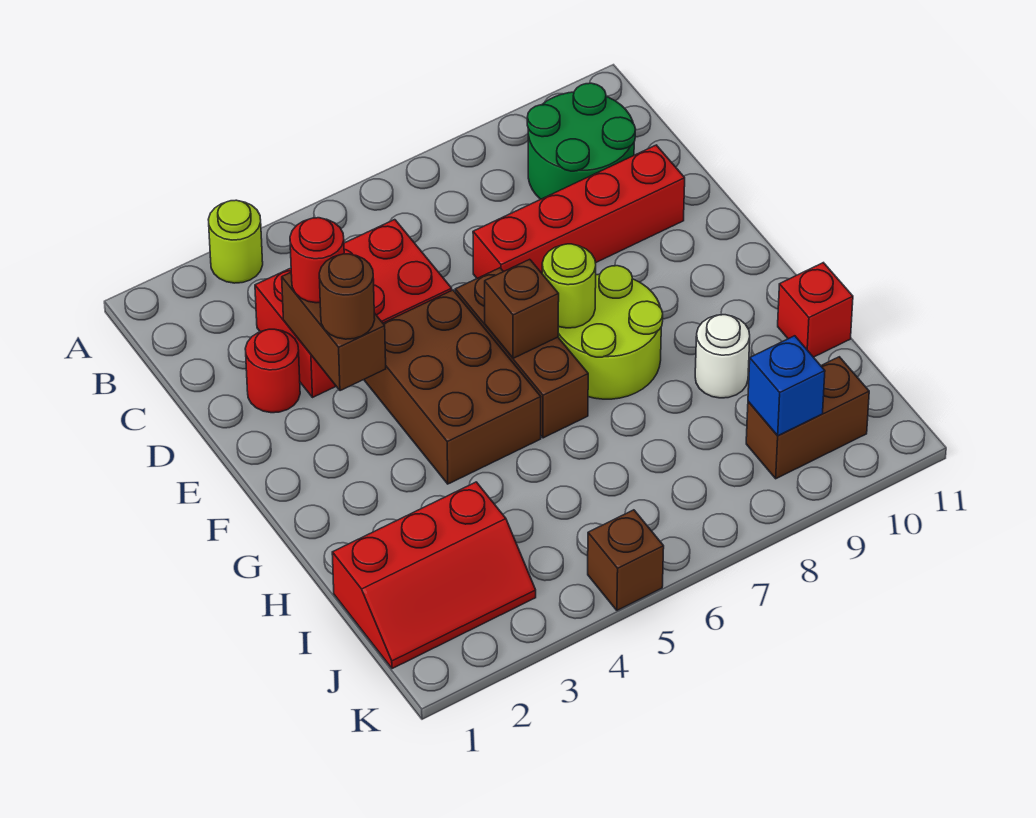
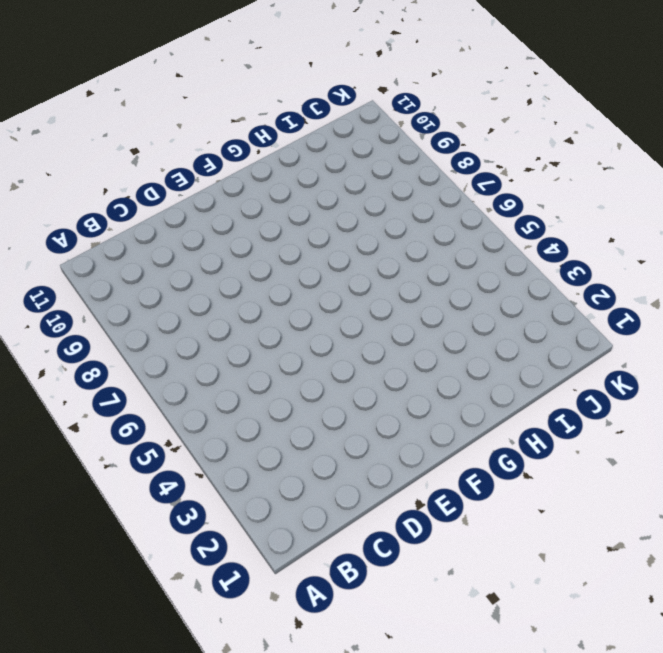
none -> lime round brick A3 level 1
none -> green round brick B9:C10 level 1
none -> red brick C3:D5 level 1

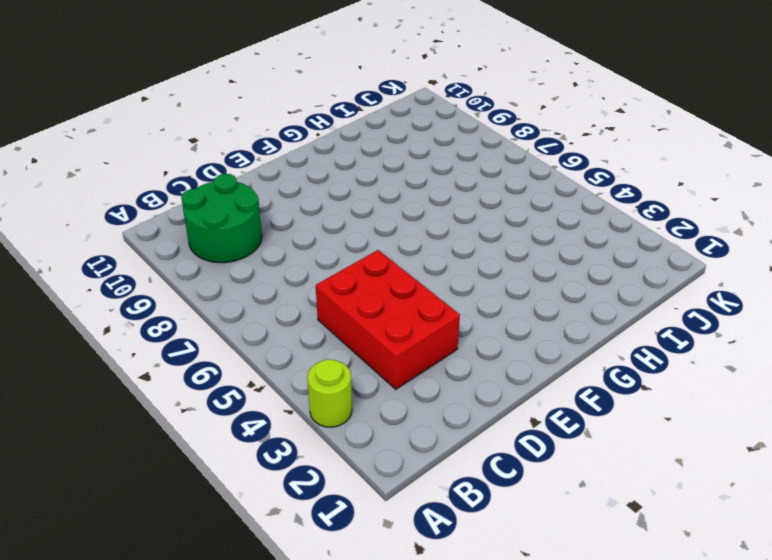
none -> red round brick D2 level 1
none -> red brick D7:D10 level 1
none -> brown brick E4:G5 level 1

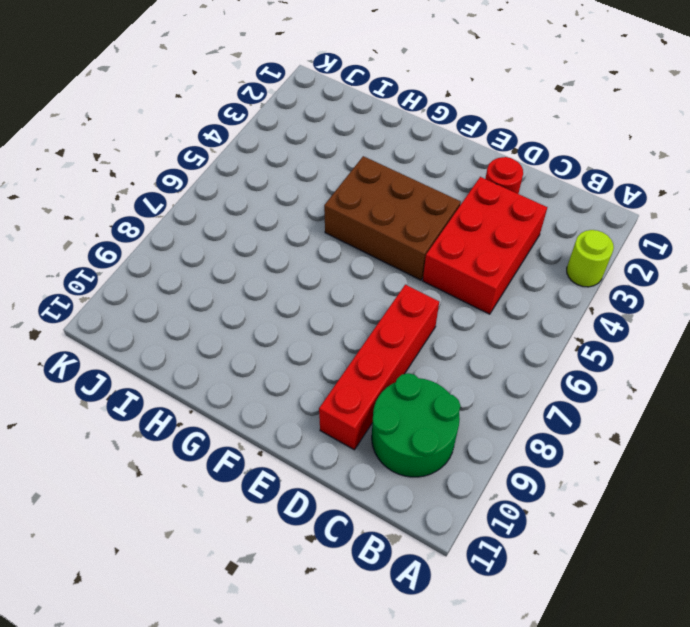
none -> brown brick E6:G6 level 1
none -> lime round brick F7:G8 level 1
none -> white round brick H9 level 1

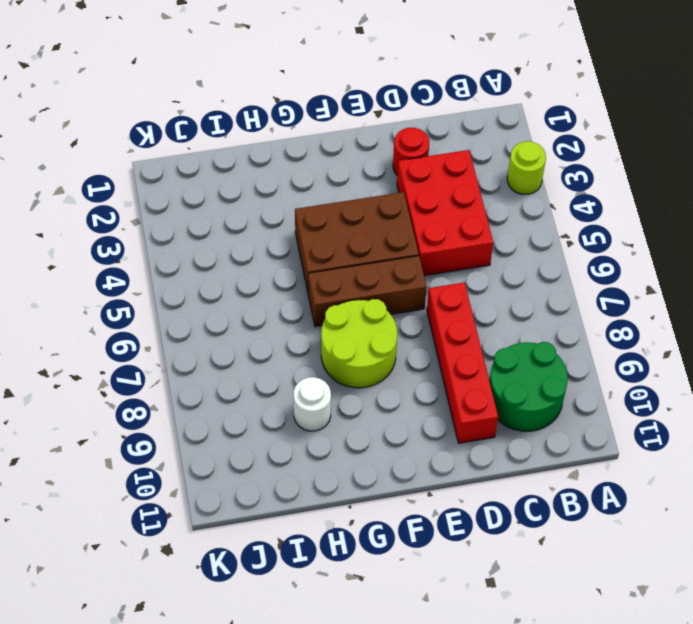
none -> red brick H11 level 1
none -> red slope I1:J3 level 1 top I
none -> brown brick J9:J10 level 1

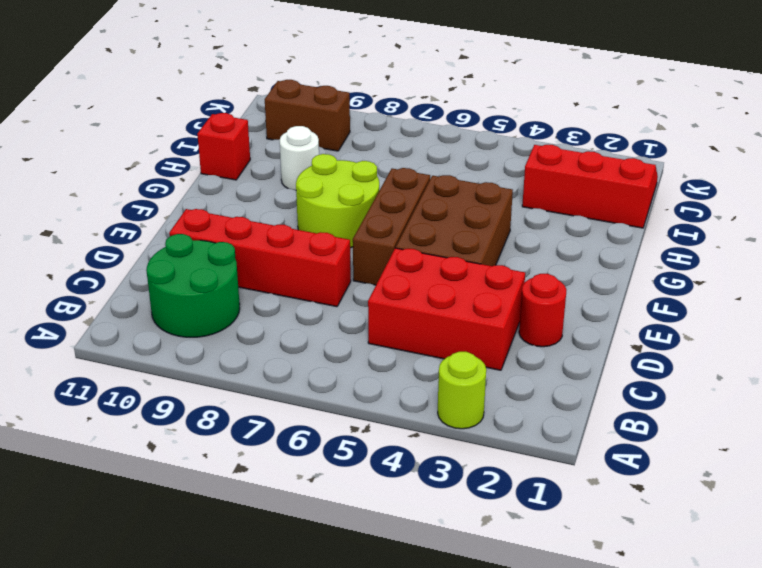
none -> brown brick K5 level 1
none -> brown brick D3:E3 level 2
none -> brown brick F6 level 2

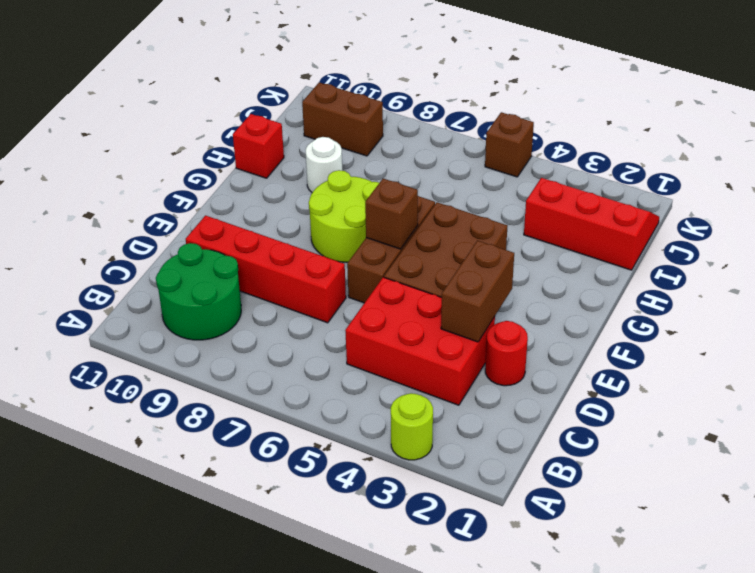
none -> lime round brick F7 level 2
none -> blue brick J9 level 2
none -> red round brick D3 level 3

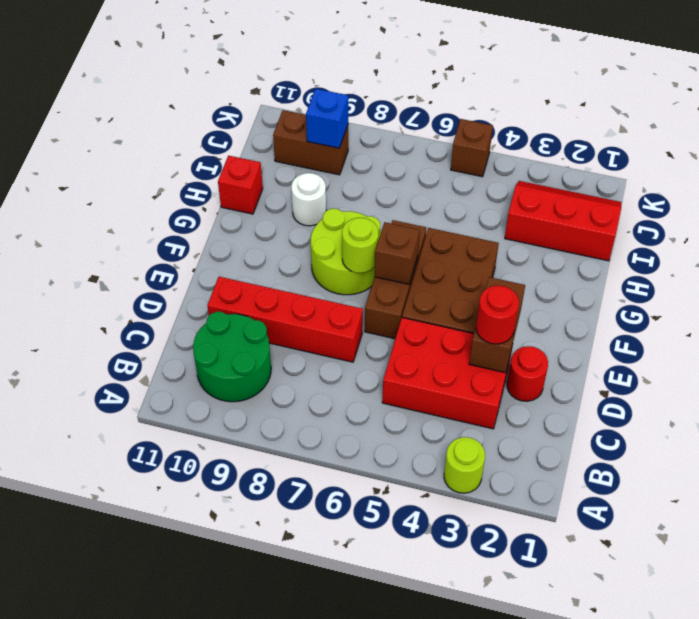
none -> brown round brick E3 level 3

